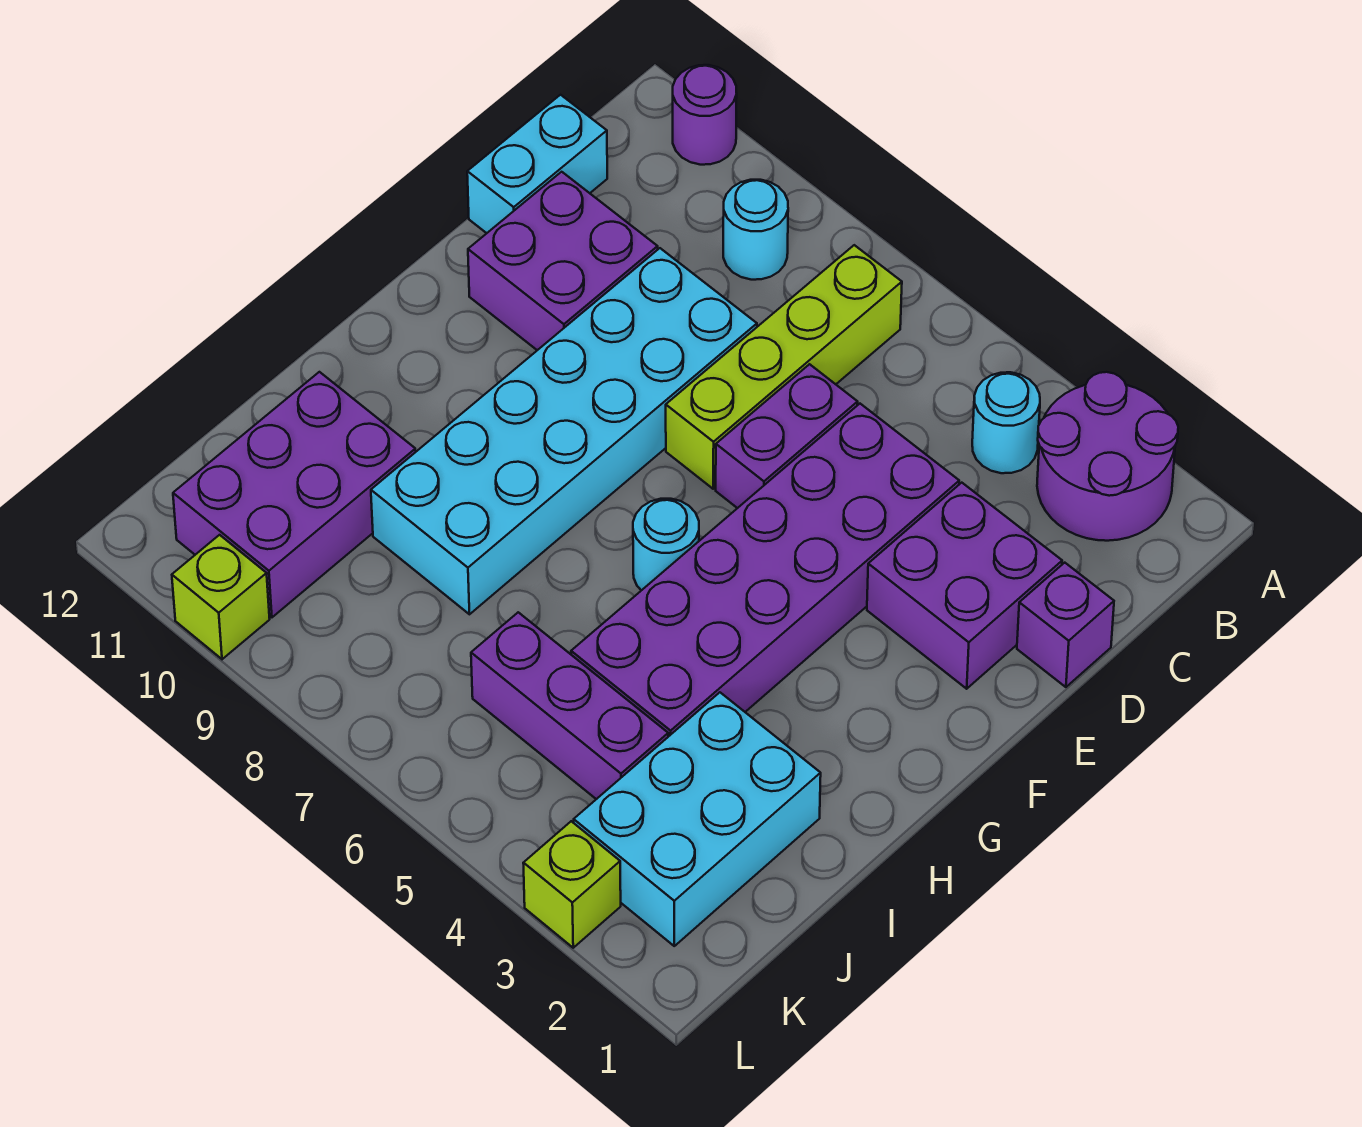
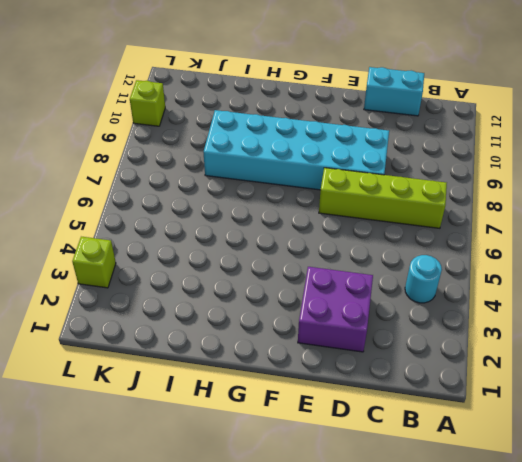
none -> purple round brick A2:B3 level 1
none -> purple round brick A11 level 1
none -> cyan round brick B9 level 1

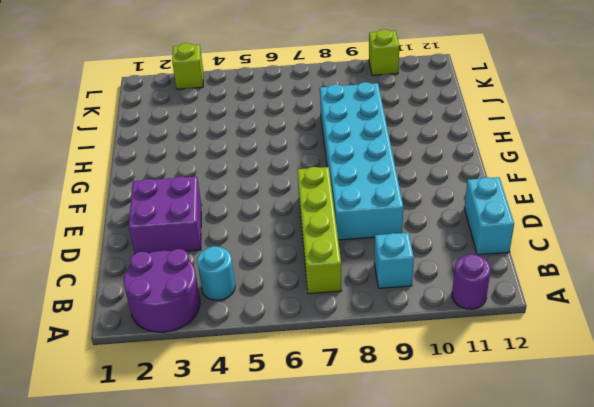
cyan brick B9 level 1 -> cyan round brick B9 level 1
none -> purple brick D1 level 1
none -> purple brick D4:I5 level 1
none -> purple brick D6:E6 level 1

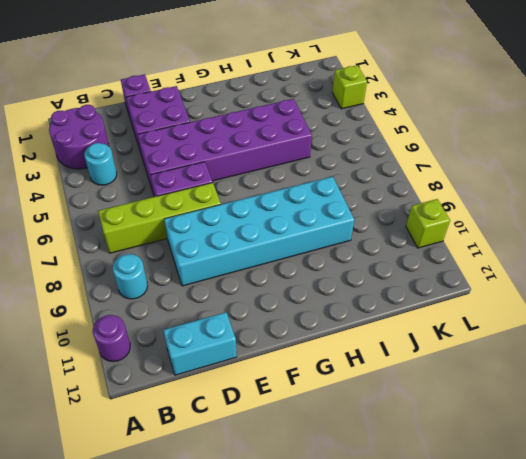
none -> purple brick D10:E11 level 1
none -> cyan round brick G6 level 1
none -> cyan brick I2:K3 level 1

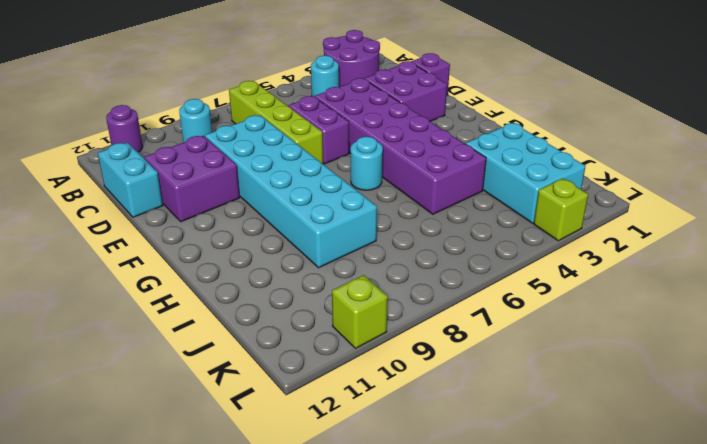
none -> purple brick I10:K11 level 1
none -> purple brick J4:J6 level 1

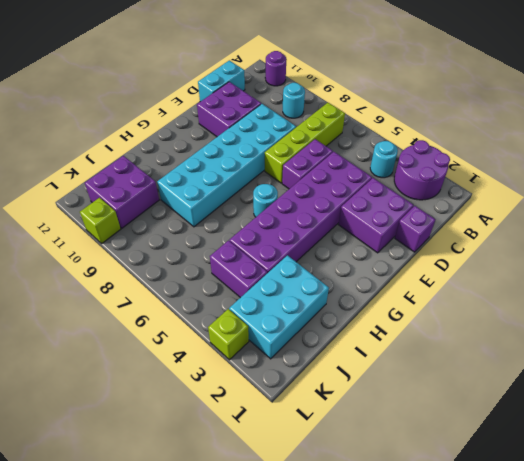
purple brick J4:J5 level 1 -> purple brick J4:J6 level 1
purple brick J10:K11 level 1 -> purple brick I10:K11 level 1

